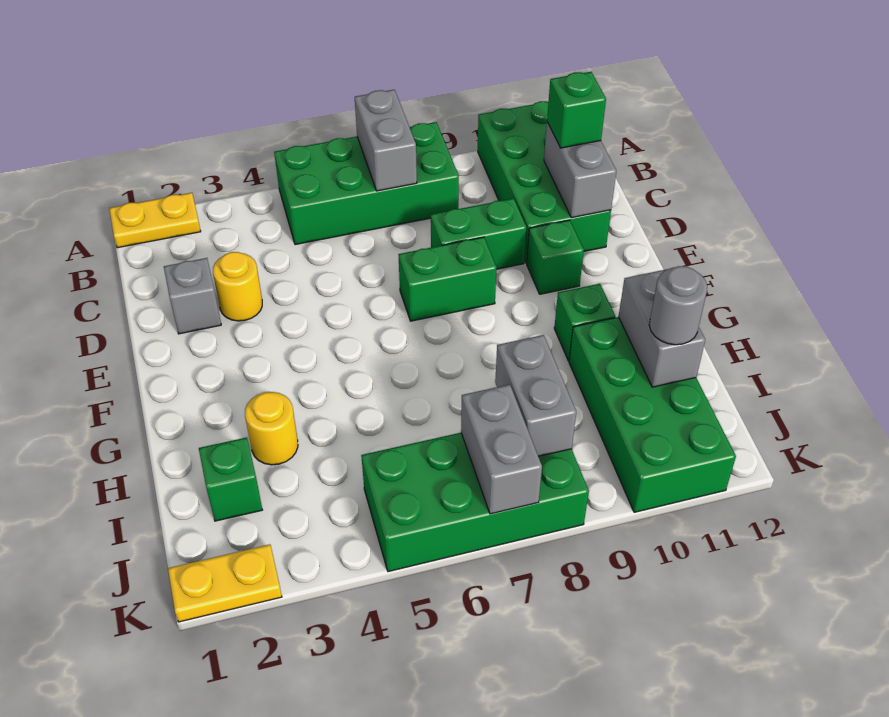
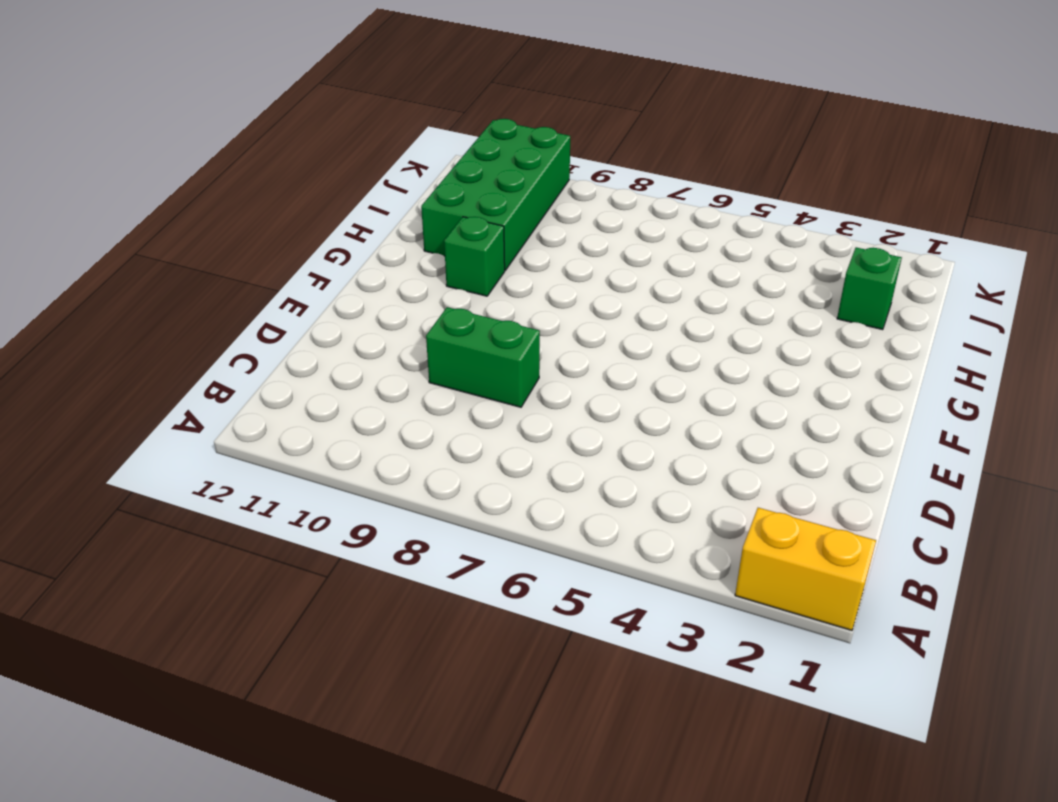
yellow brick A1:A2 level 1 -> yellow plate A1:A2 level 1
none -> green brick A5:B8 level 1
none -> green brick A10:D11 level 1
none -> grey brick D2 level 1

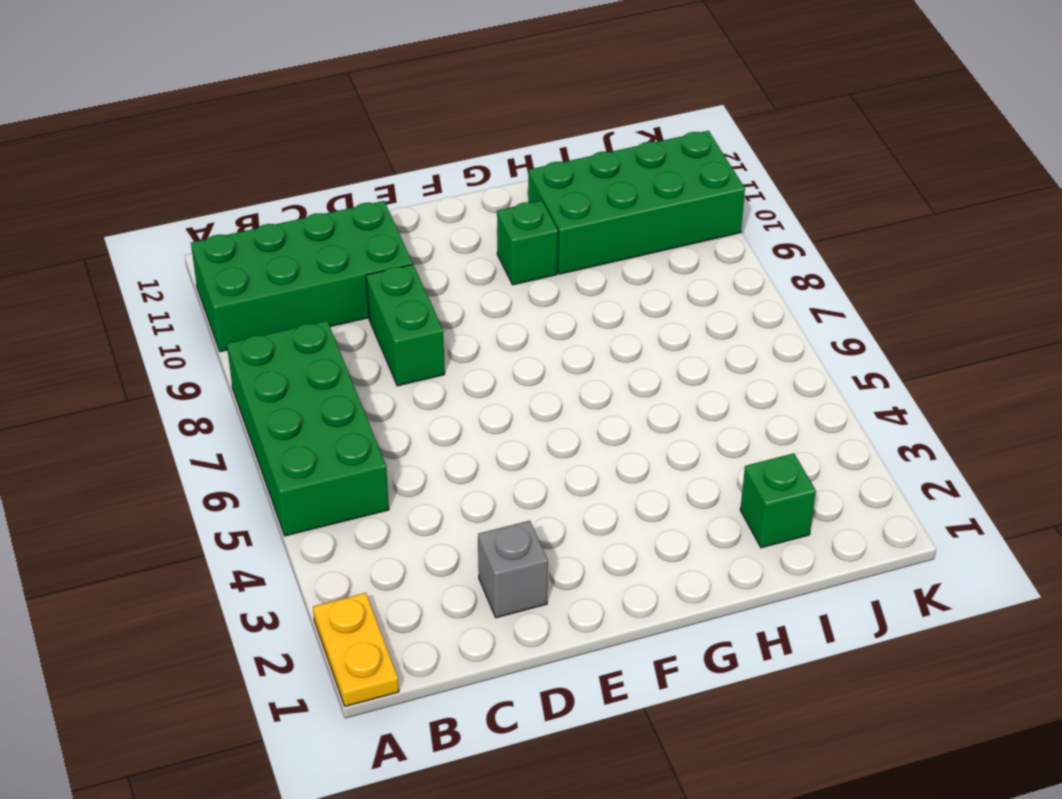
none -> yellow round brick D3 level 1
none -> green brick E7:E8 level 1
none -> green brick E10 level 1

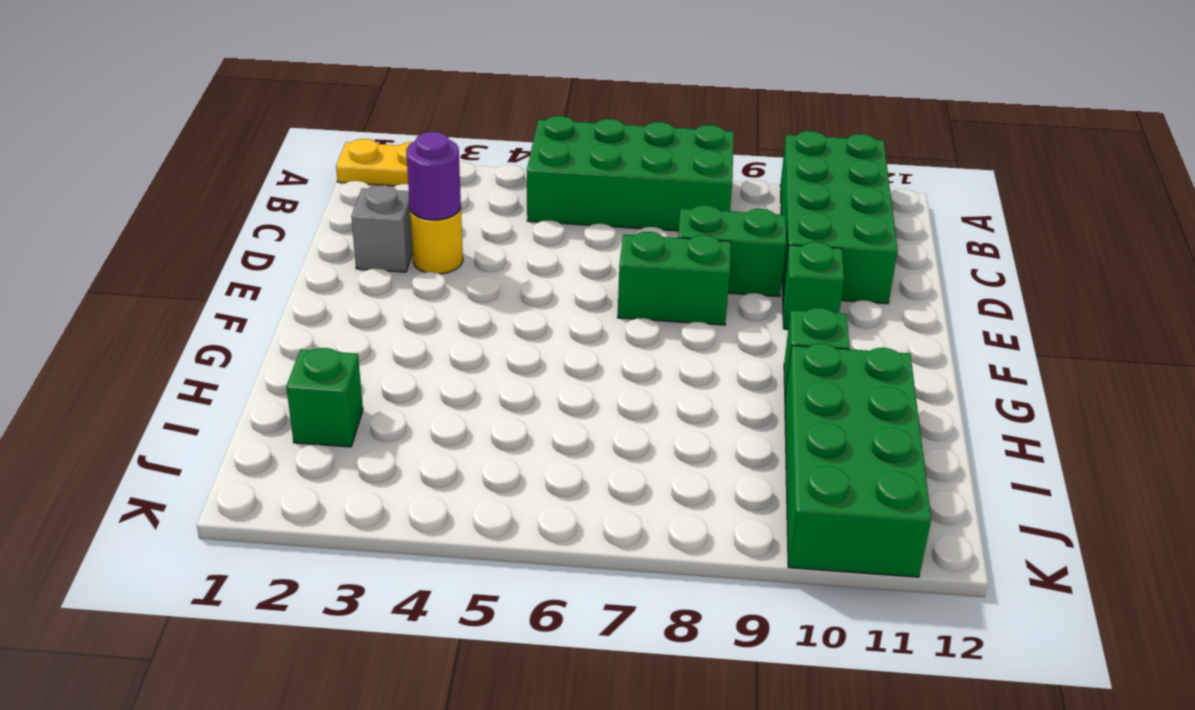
purple round brick D3 level 2 -> none
none -> yellow round brick H3 level 1
none -> green brick J5:K8 level 1
none -> yellow plate K1:K2 level 1

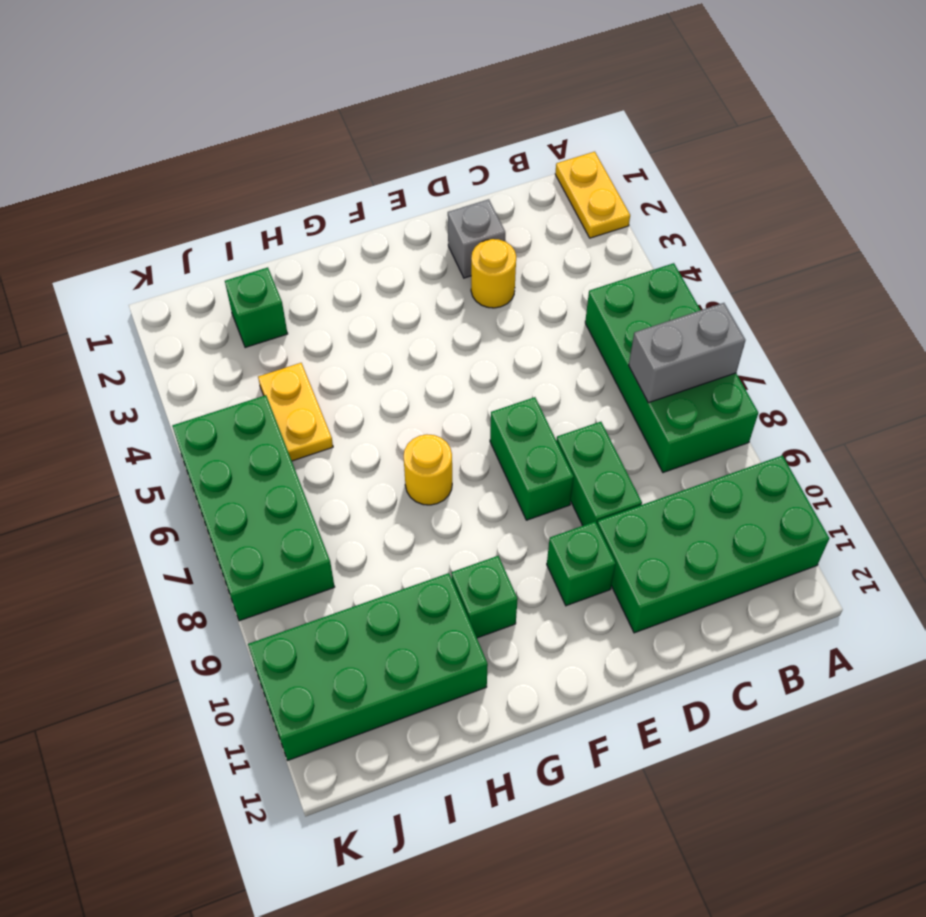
yellow round brick G7 level 1 -> yellow round brick H3 level 1
yellow plate I4:I5 level 1 -> yellow plate K1:K2 level 1
none -> grey brick C11:D11 level 2
none -> grey brick H11:I11 level 2
none -> grey brick I8:J8 level 2

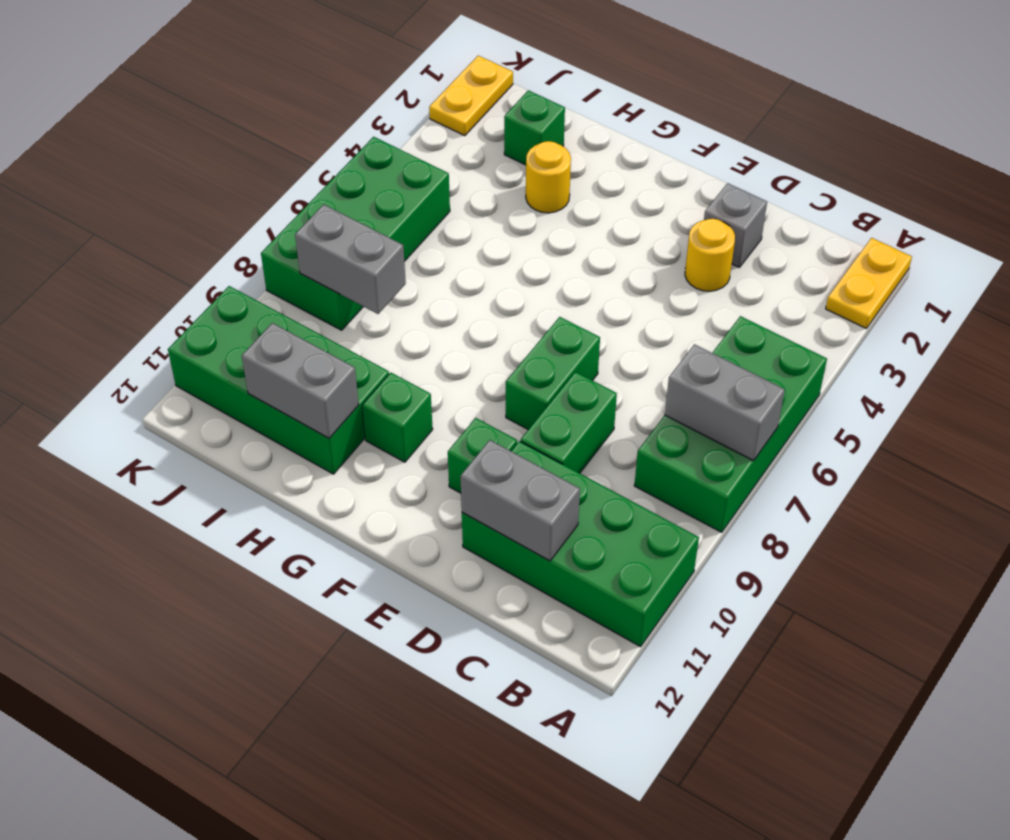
none -> grey brick J7:K7 level 2
none -> green brick C11 level 3
none -> grey round brick I11 level 3

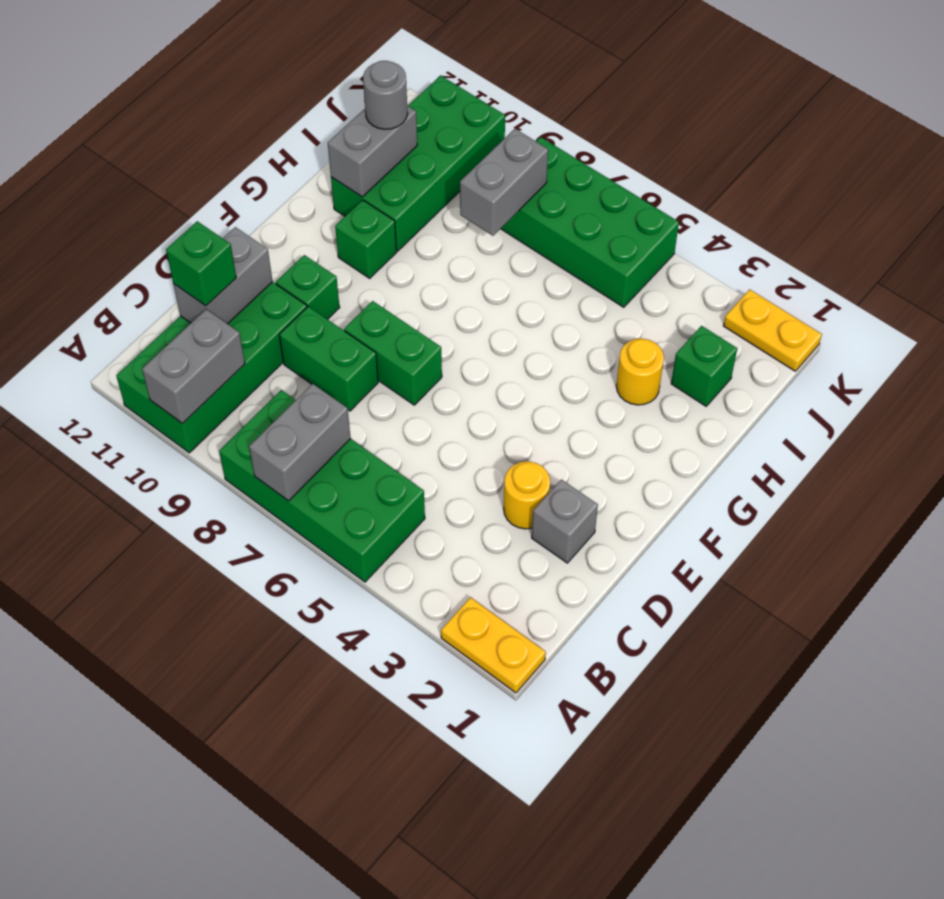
grey brick A10:B10 level 2 -> grey brick J7:K7 level 2

